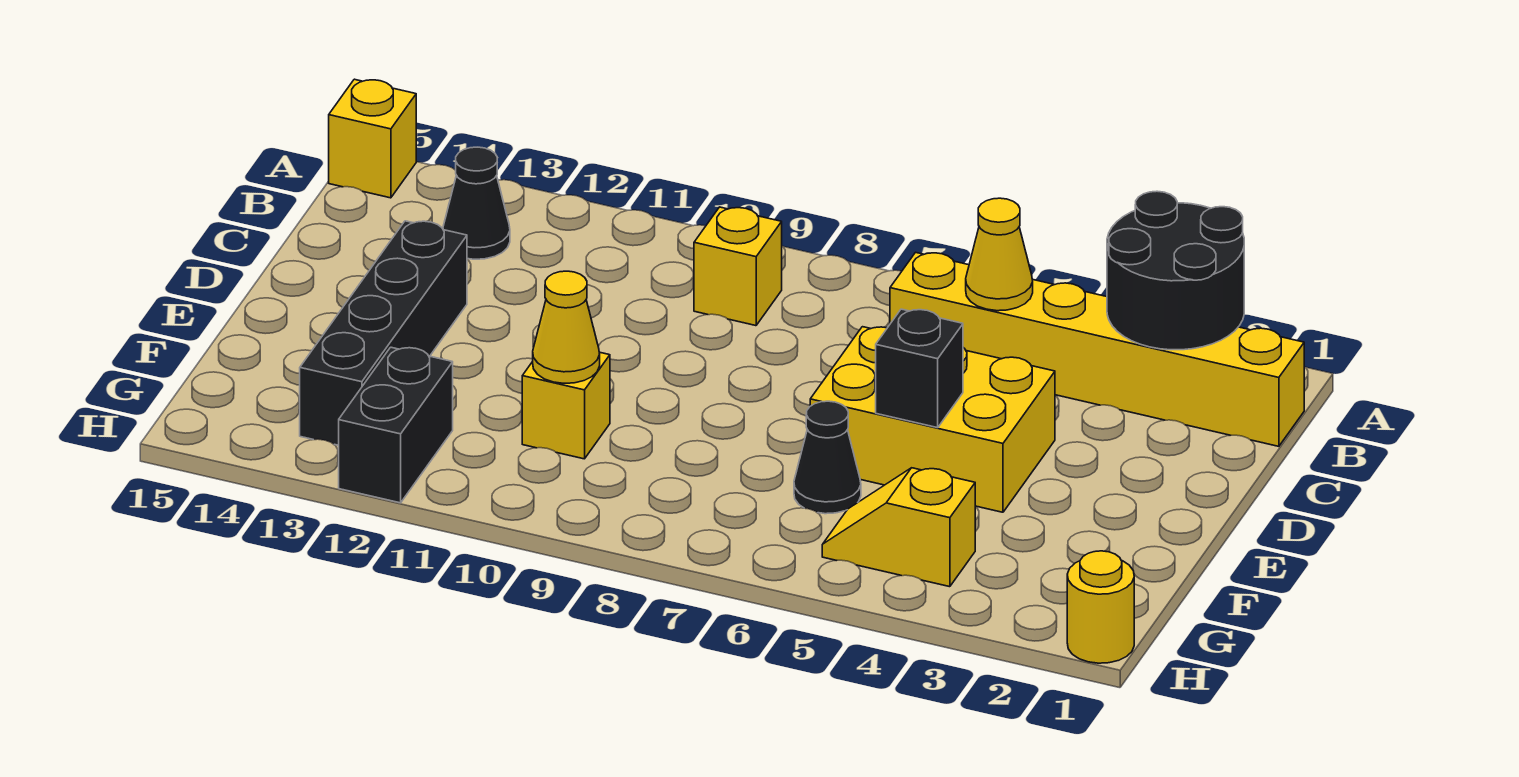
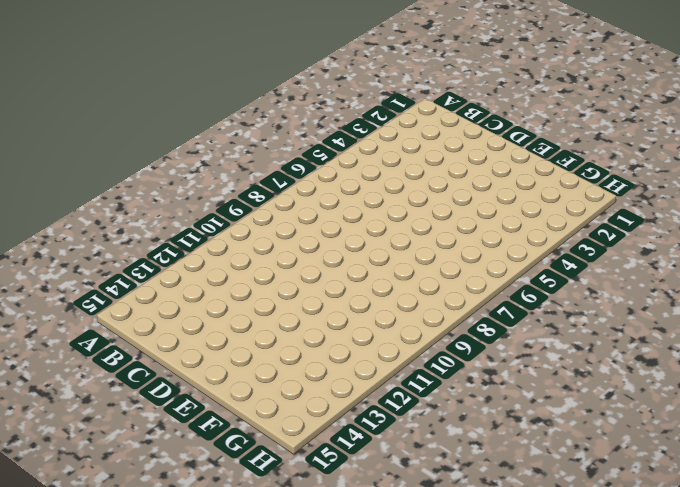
none -> yellow brick A15 level 1
none -> yellow brick B1:B6 level 1
none -> yellow brick B9 level 1

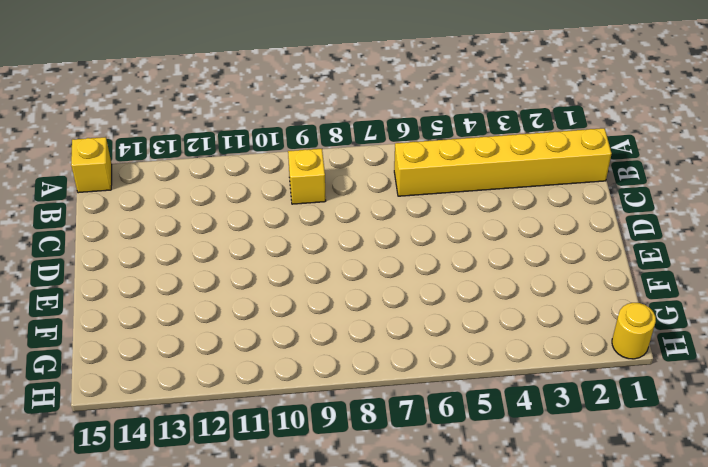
none -> black cone B13 level 1
none -> yellow brick D4:E6 level 1
none -> black brick D13:G13 level 1

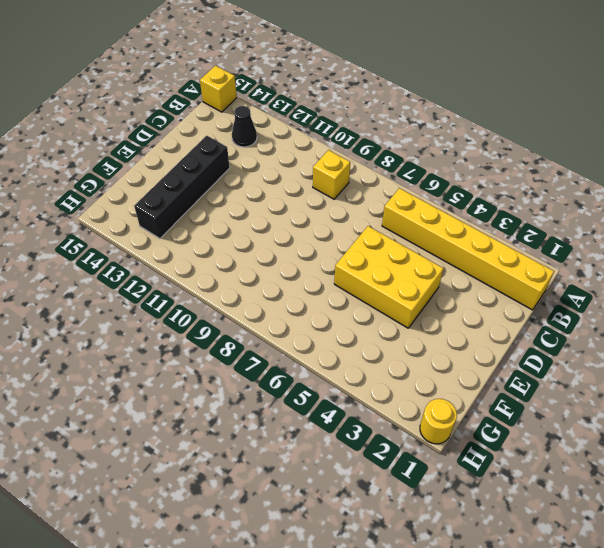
none -> black cone F6 level 1
none -> yellow brick F10 level 1
none -> yellow slope G4:G5 level 1 top 4

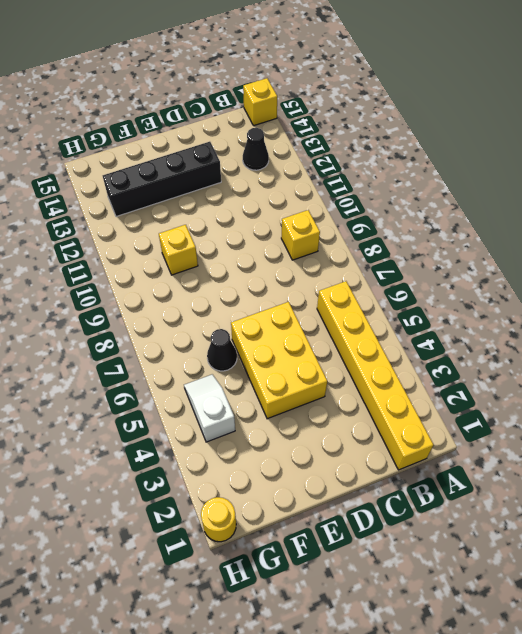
white slope G4:G5 level 1 top 4 -> yellow slope G4:G5 level 1 top 4
none -> black brick G12:H12 level 1
none -> black round brick A2:B3 level 2
none -> yellow cone B5 level 2

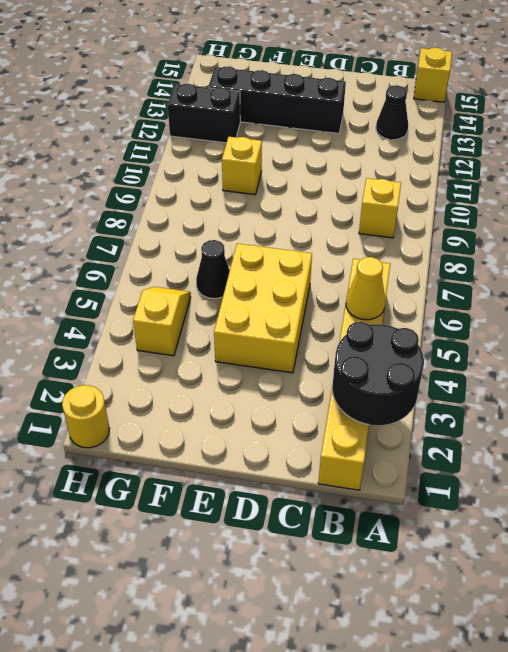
none -> black brick E5 level 2
none -> yellow cone F10 level 2

